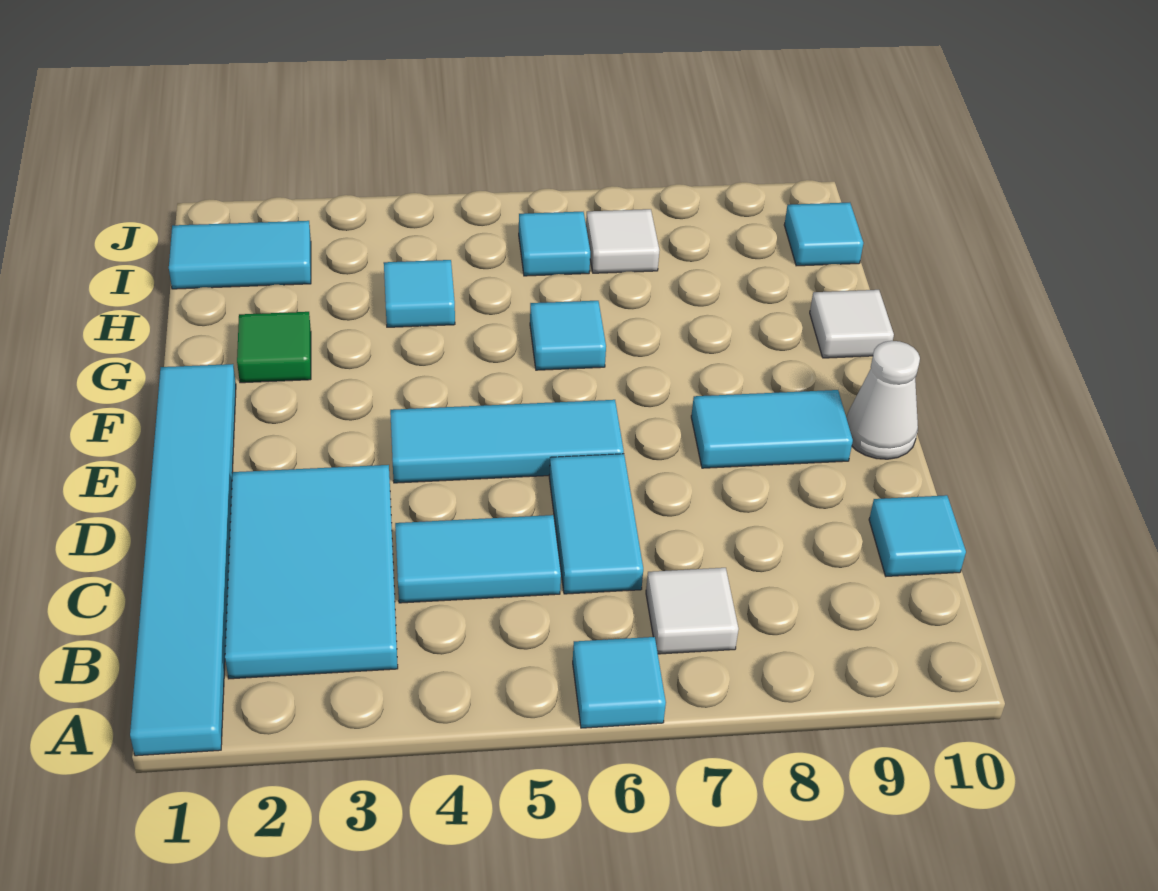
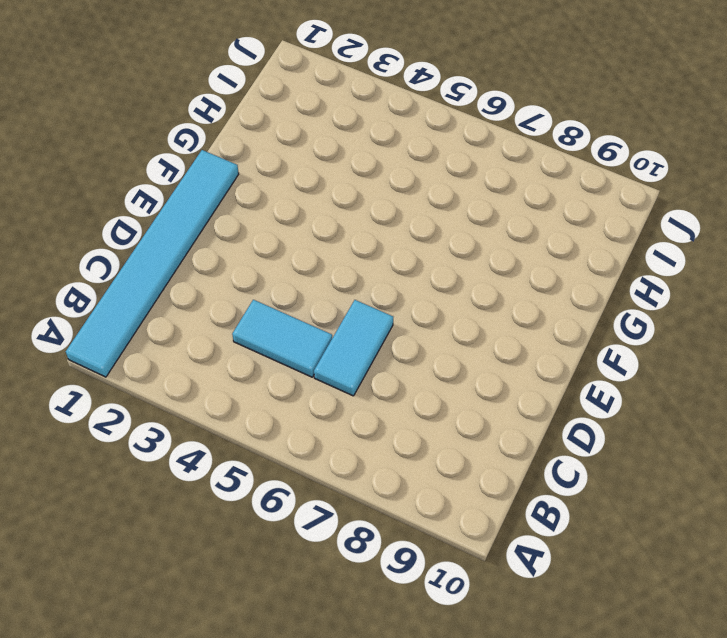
none -> cyan tile A6 level 1
none -> cyan tile B2:D3 level 1
none -> white tile B7 level 1

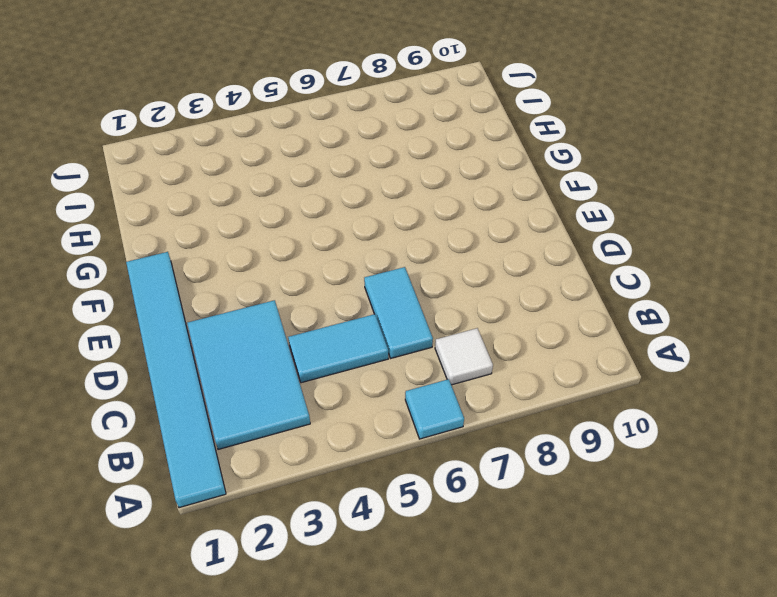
none -> cyan tile C10 level 1
none -> cyan tile E4:E6 level 1
none -> cyan tile E8:E9 level 1

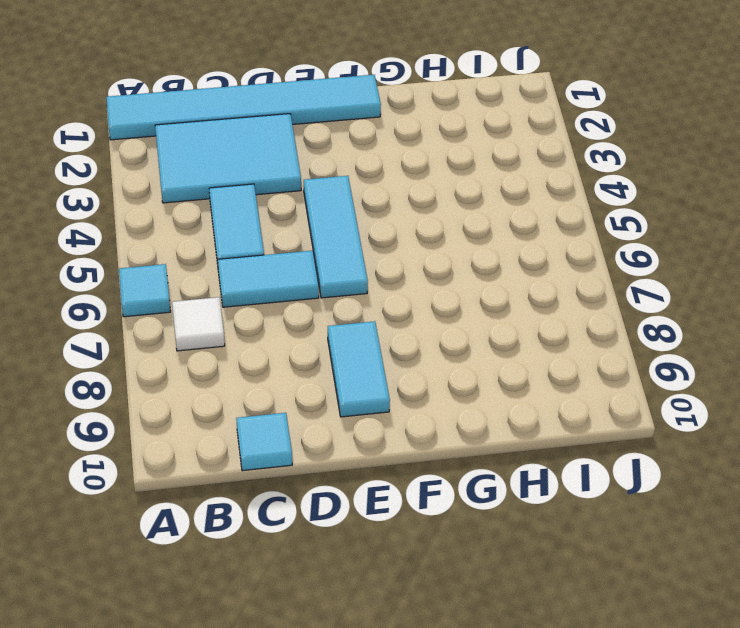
none -> white cone E10 level 1
none -> green tile G2 level 1
none -> cyan tile G6 level 1

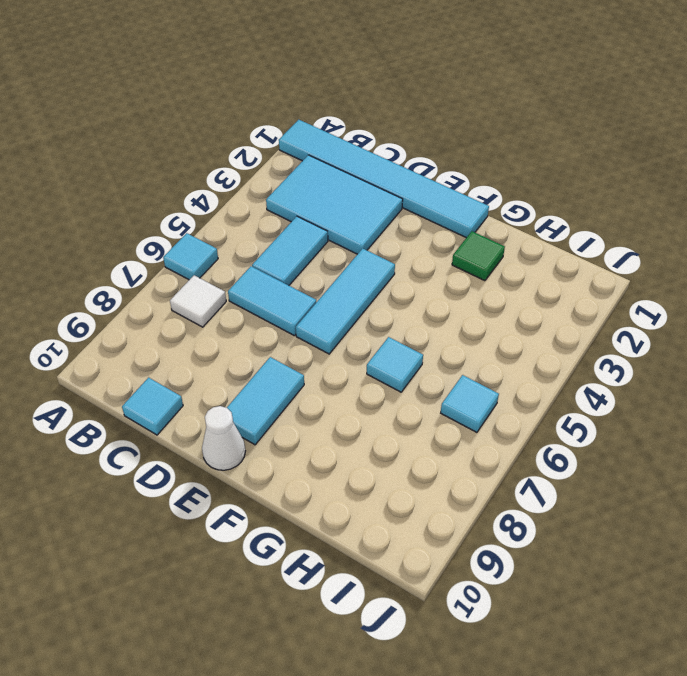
none -> white tile G10 level 1
none -> cyan tile H4 level 1
none -> cyan tile I1:I2 level 1

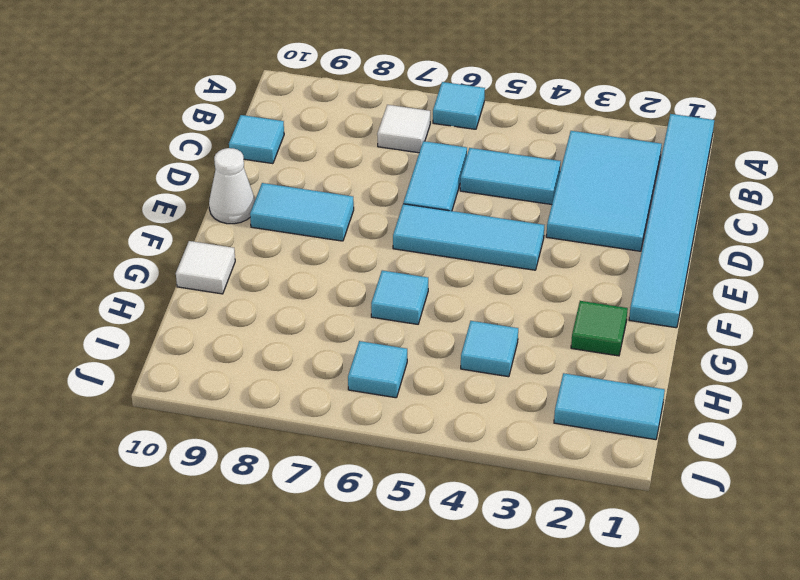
none -> white tile I7 level 1
none -> cyan tile I10 level 1

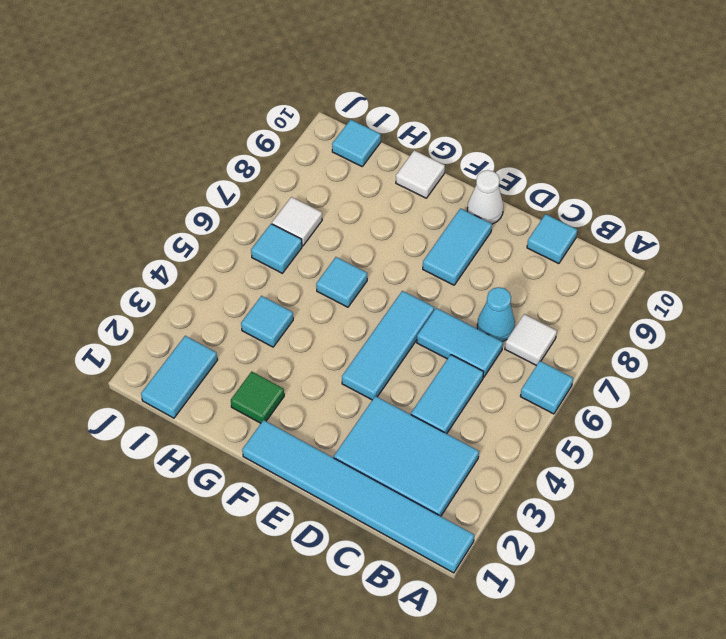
cyan cone C7 level 1 -> none

